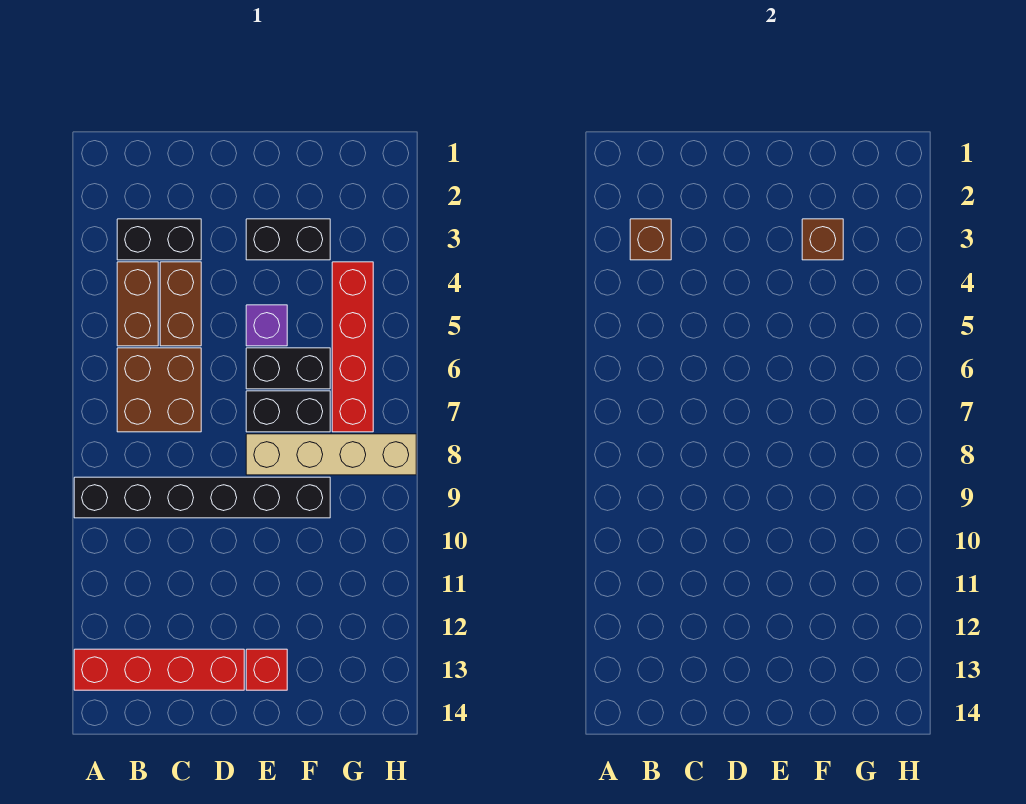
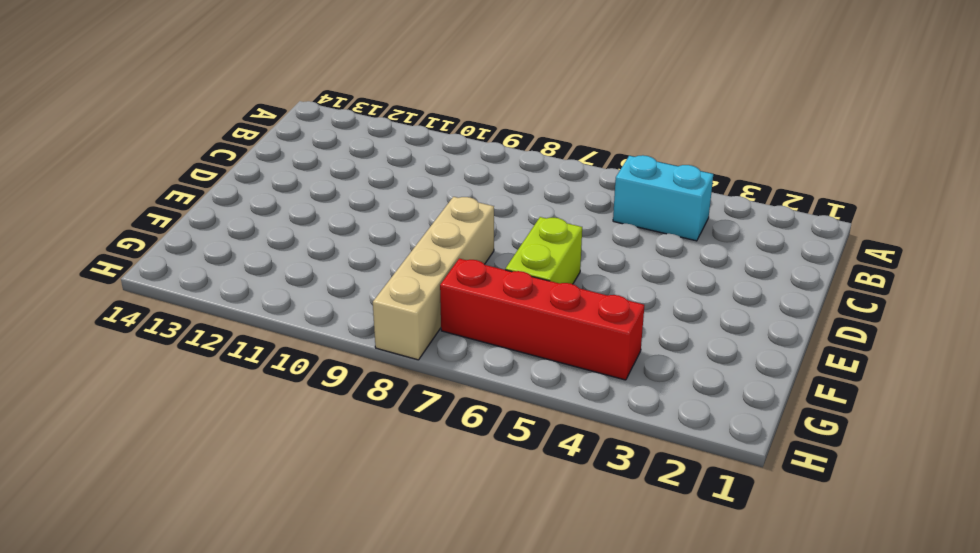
cyan brick B4:B5 level 1 -> brown brick B4:B5 level 1
lime brick E6:F6 level 1 -> black brick E6:F6 level 1
none -> black brick A9:F9 level 1
none -> red brick A13:D13 level 1
none -> black brick B3:C3 level 1

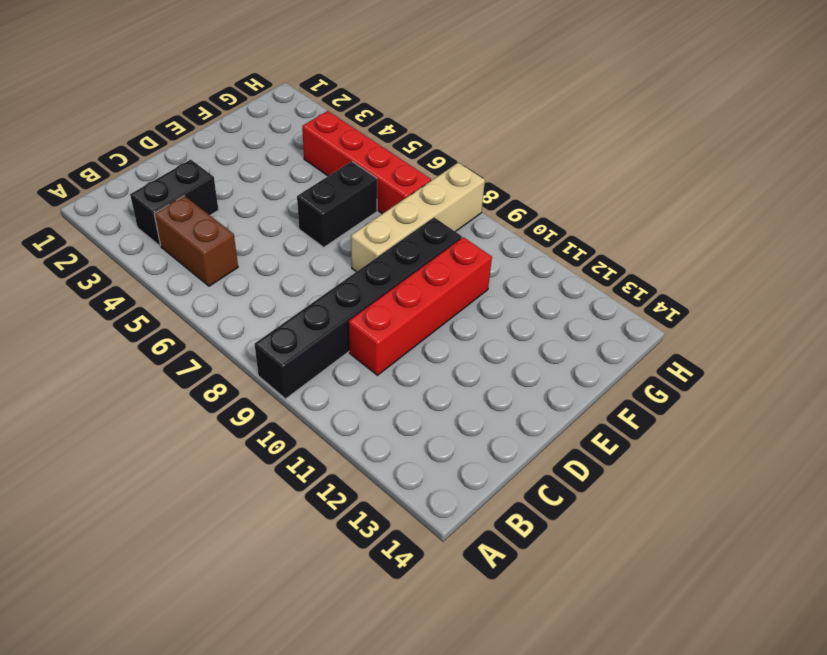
red brick C10:F10 level 1 -> red brick A13:D13 level 1
none -> brown brick B6:C7 level 1
none -> brown brick C4:C5 level 1
none -> black brick E3:F3 level 1

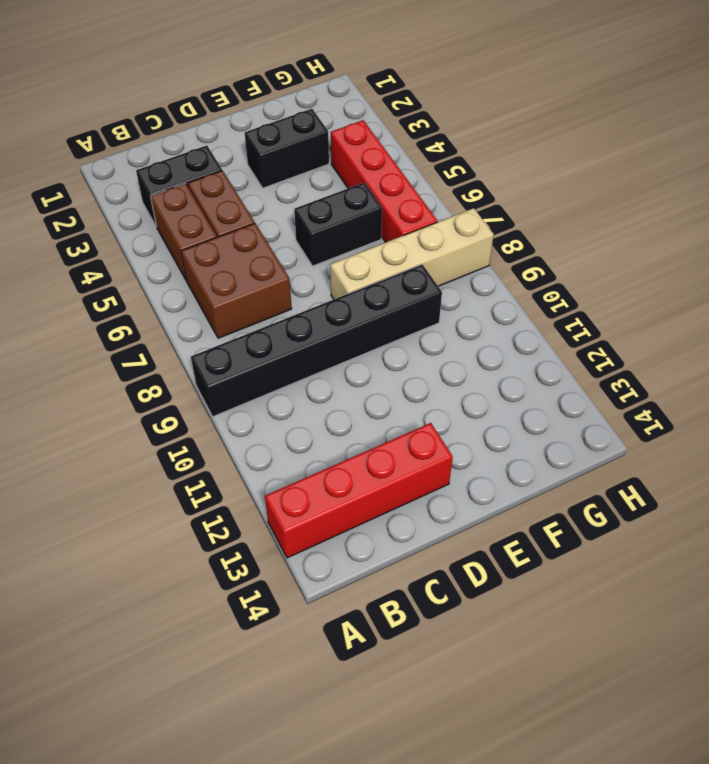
none -> purple brick E5 level 1
none -> black brick E7:F7 level 1
none -> red brick E13 level 1

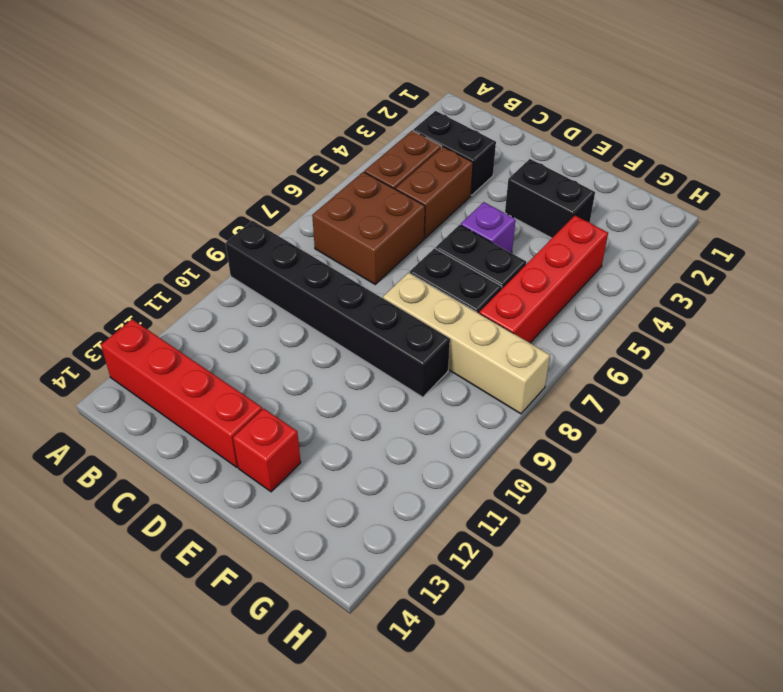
none -> brown brick B3 level 2
none -> brown brick F3 level 2

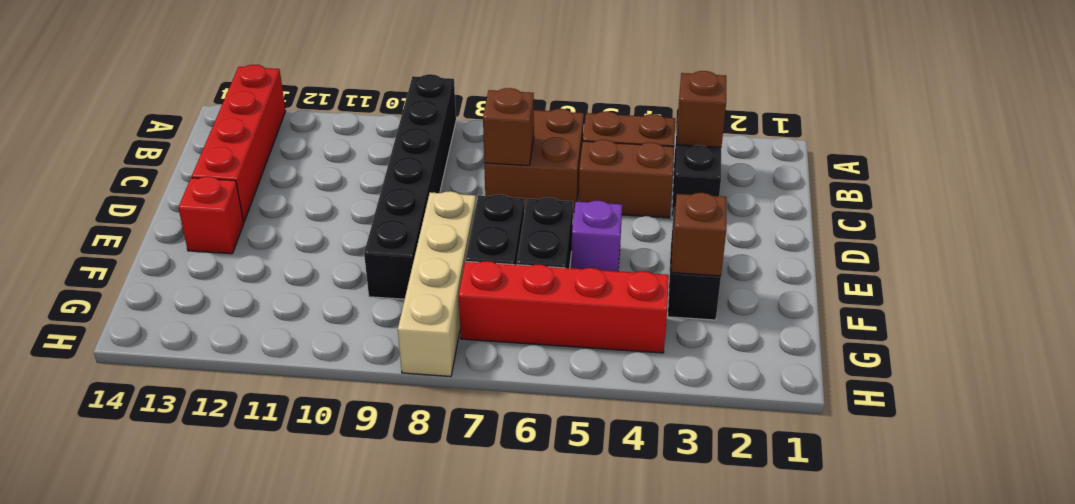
brown brick C7 level 2 -> none

